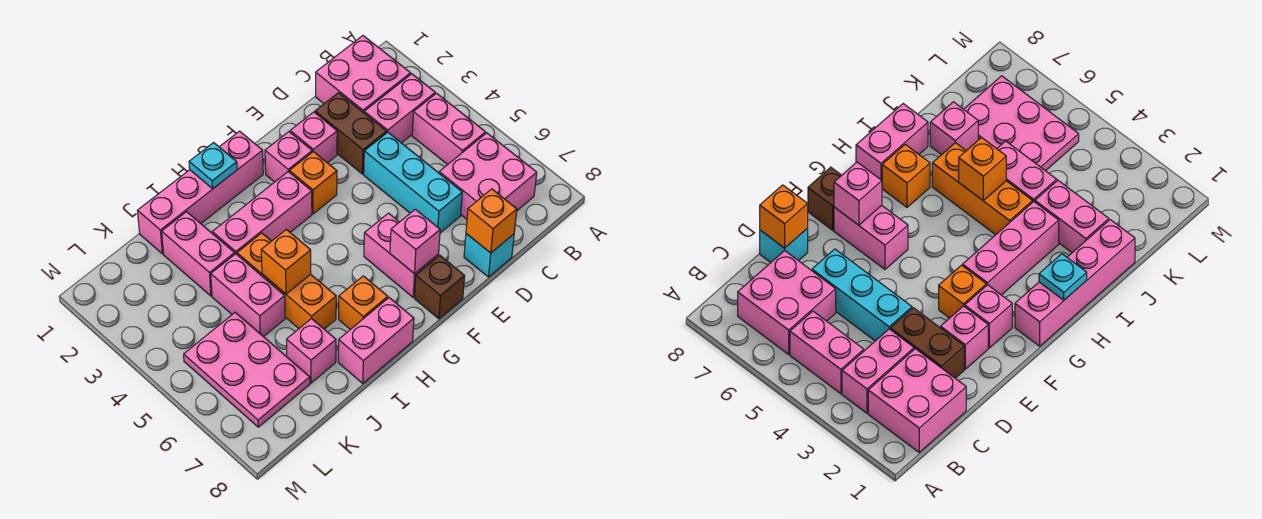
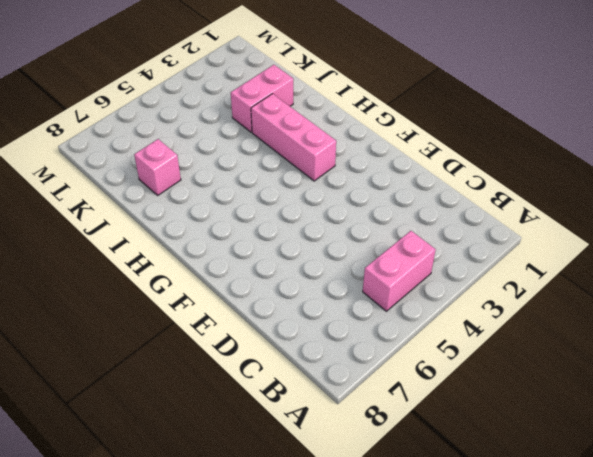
none -> pink brick B1:C2 level 1
none -> pink brick B3:C3 level 1
none -> pink brick B6:C7 level 1

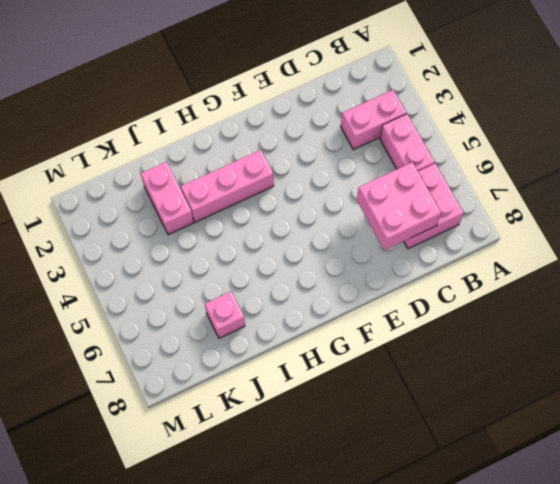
pink brick C6:D7 level 2 -> pink brick B1:C2 level 1
none -> brown brick D2:D3 level 1
none -> cyan brick D4:D6 level 1
none -> cyan brick D8 level 1

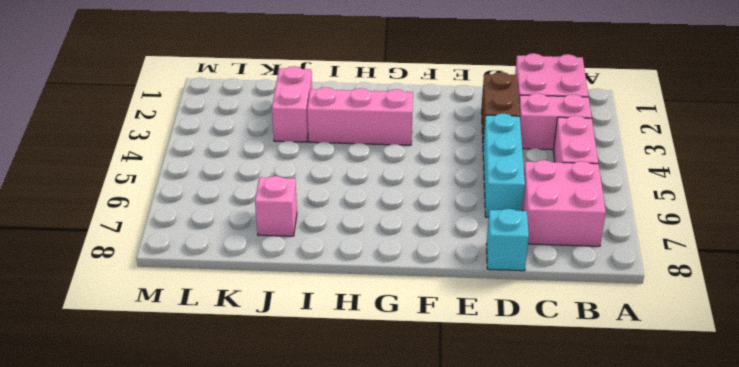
none -> pink brick E2 level 1
none -> pink brick F2 level 1
none -> orange brick F3 level 1

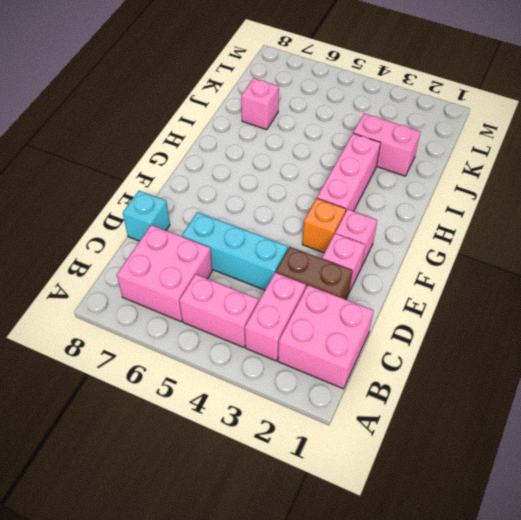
none -> pink brick F6:F7 level 1
none -> brown brick F8 level 1
none -> pink brick G1:J1 level 1

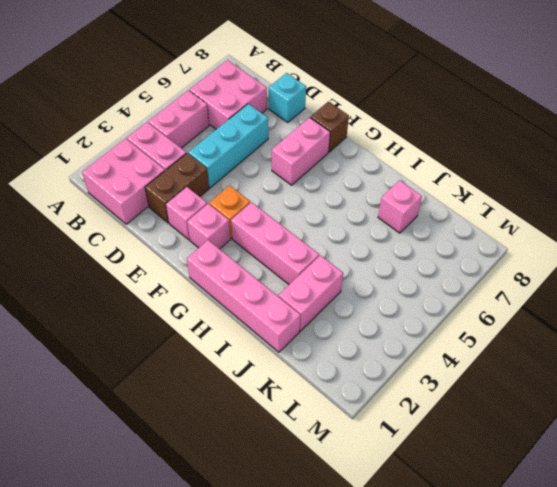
none -> orange brick H7 level 1
none -> pink brick H8:I8 level 1
none -> orange brick I4:I6 level 1

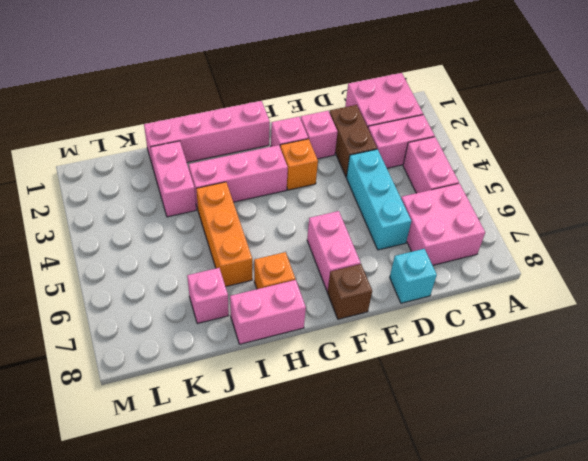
none -> pink brick J4:J5 level 1
none -> pink plate K5:L7 level 1
none -> orange brick D8 level 2

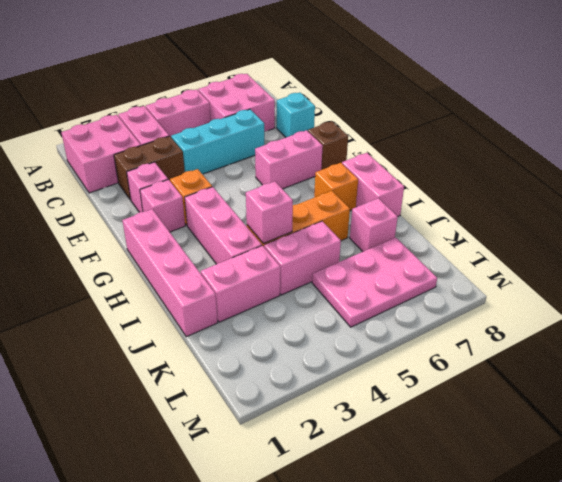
pink brick I4 level 2 -> pink brick F7 level 2
none -> orange brick D8 level 2
none -> cyan plate H1 level 2
none -> orange brick I5 level 2

